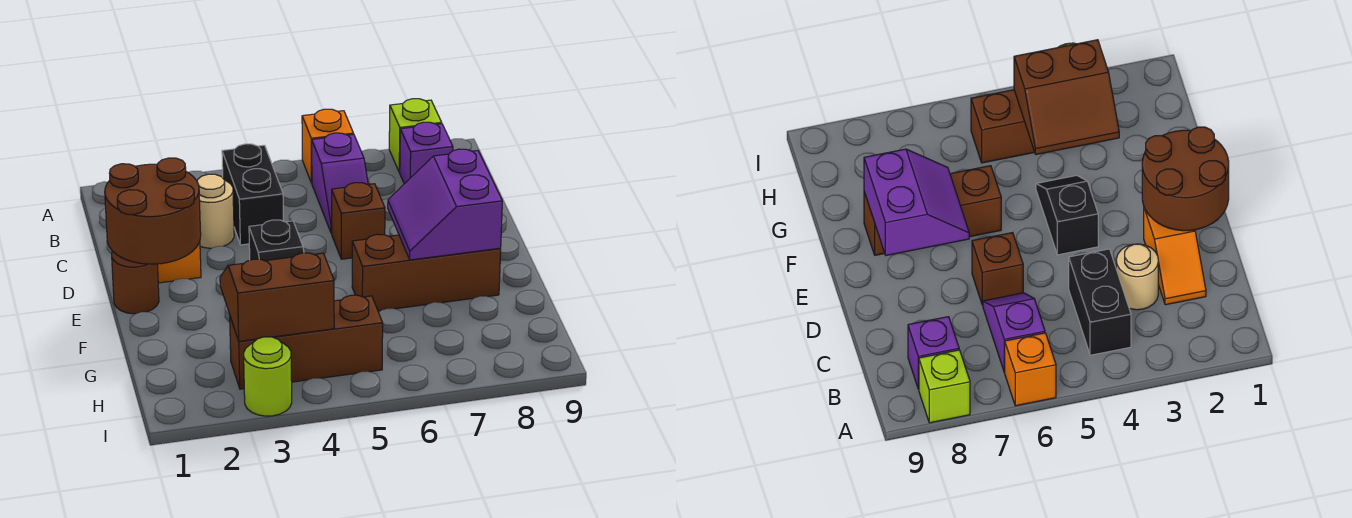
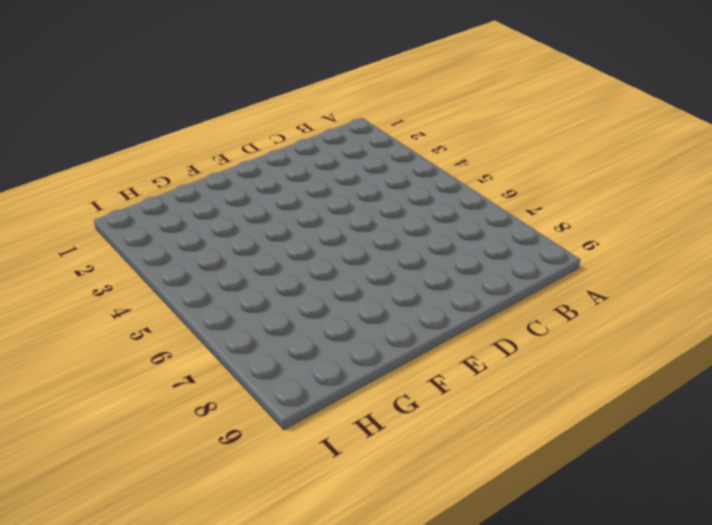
none -> orange brick A6 level 1
none -> lime brick A8 level 1
none -> black brick B4:C4 level 1

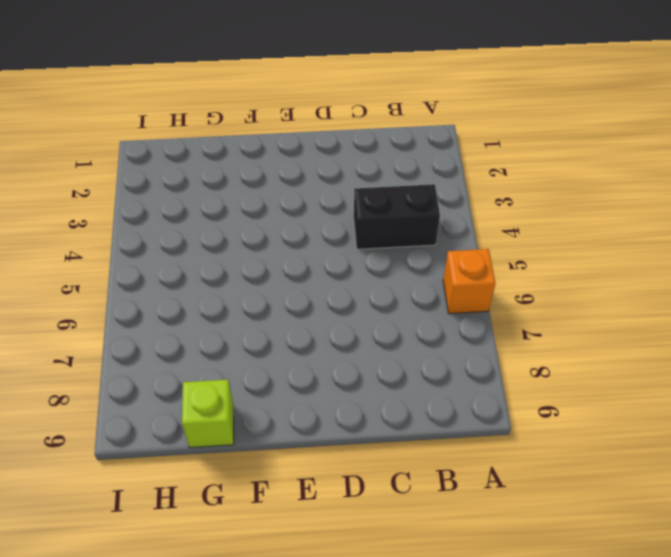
lime brick G9 level 1 -> lime brick A8 level 1
none -> purple slope B6:C6 level 1 top B
none -> purple brick B8 level 1
none -> orange slope C2:D2 level 1 top D

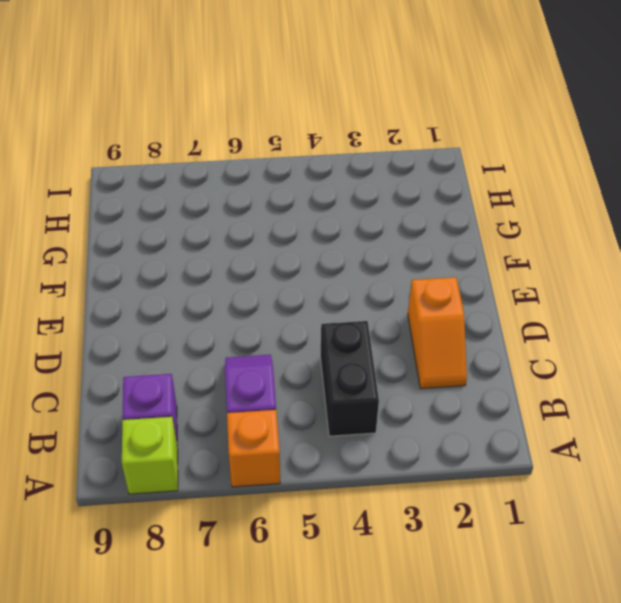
none -> tan round brick C3 level 1
none -> brown brick D6 level 1
none -> brown round brick E1 level 1

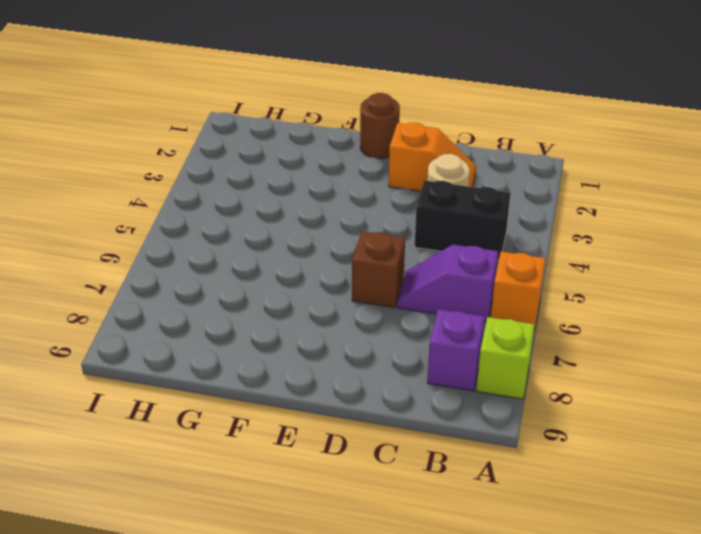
none -> black slope E4:F4 level 1 top E
none -> brown brick F6:F8 level 1
none -> brown brick H3:H5 level 1

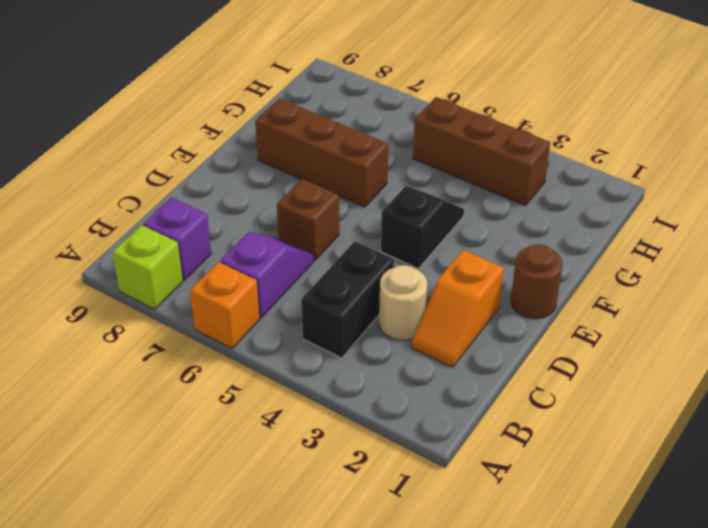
none -> lime round brick I3 level 1
none -> brown round brick D1:E2 level 2
none -> purple slope E7:F8 level 2 top 8

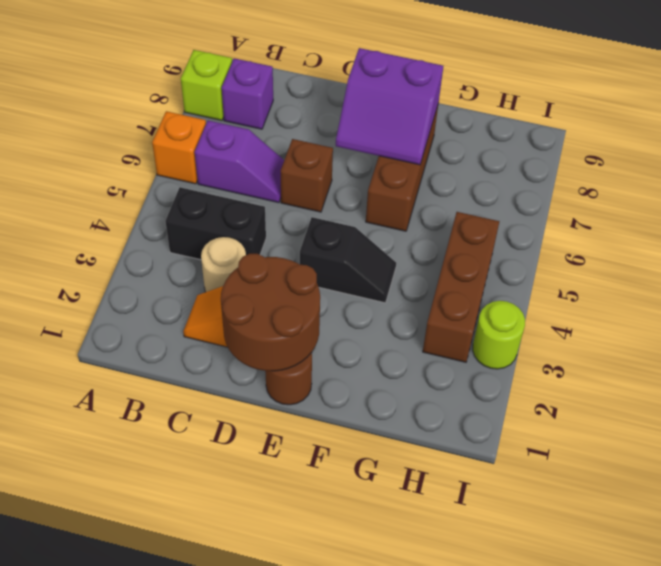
none -> brown slope G3:H4 level 2 top H

